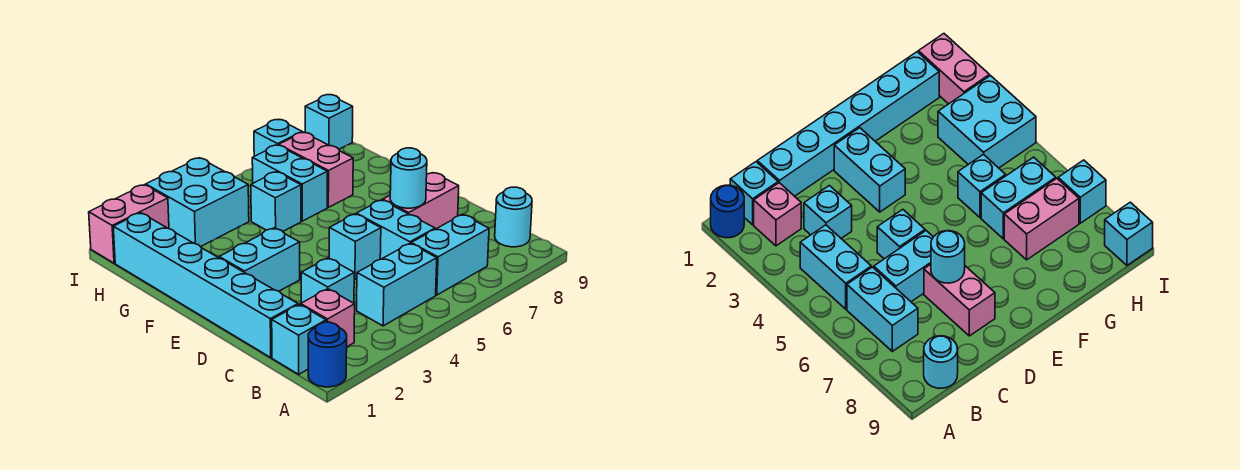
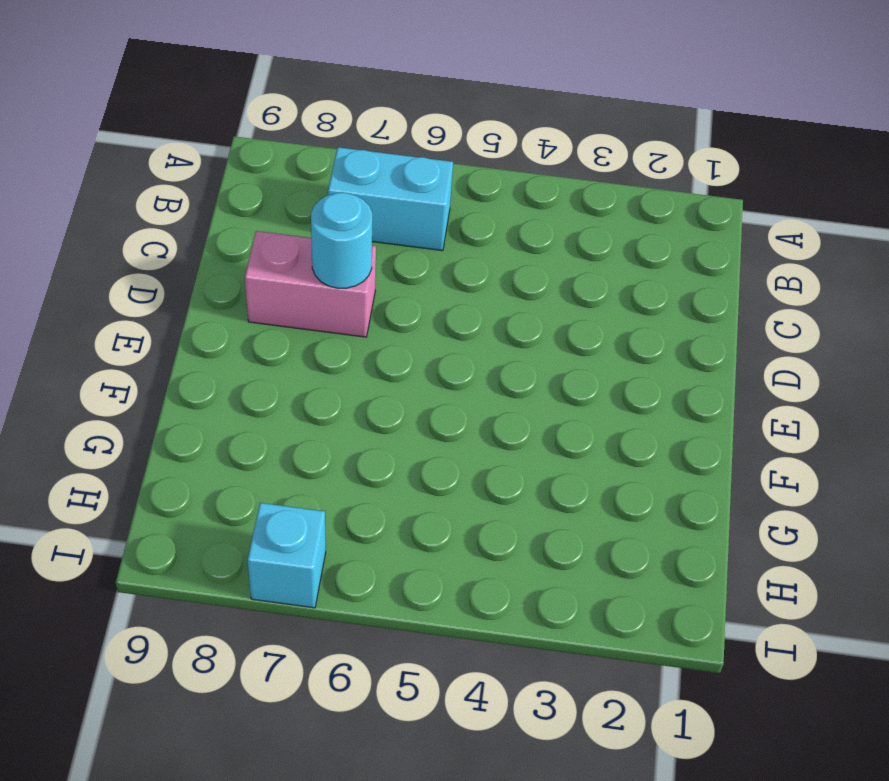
none -> blue round brick A1 level 1
none -> cyan brick B1 level 1
none -> pink brick B2 level 1

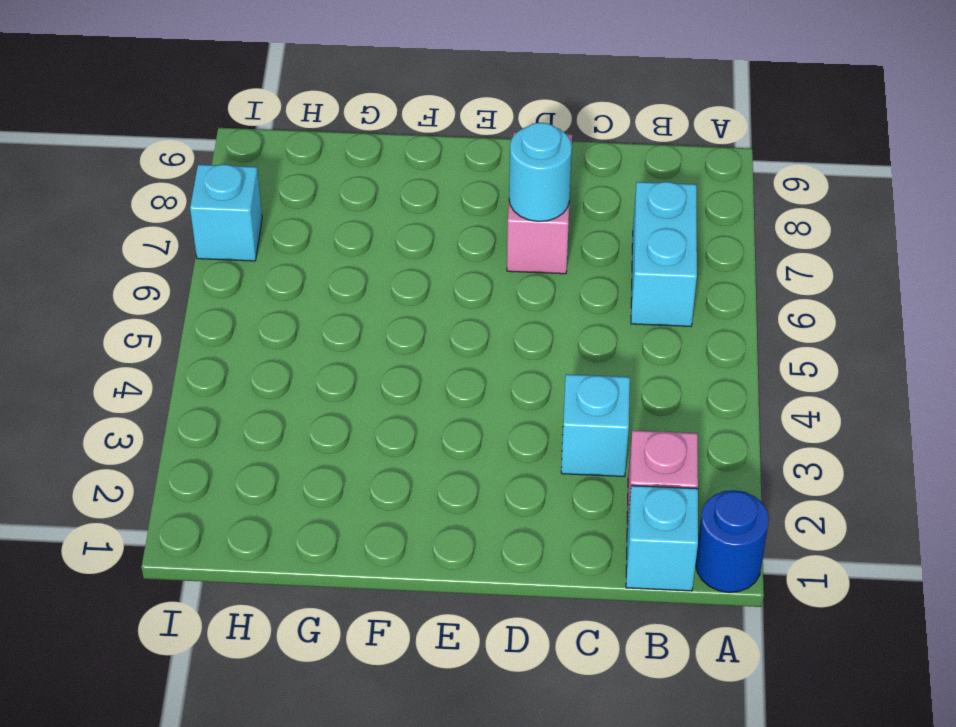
none -> cyan brick B4:B5 level 1
none -> cyan round brick B9 level 1
none -> cyan brick C1:H1 level 1

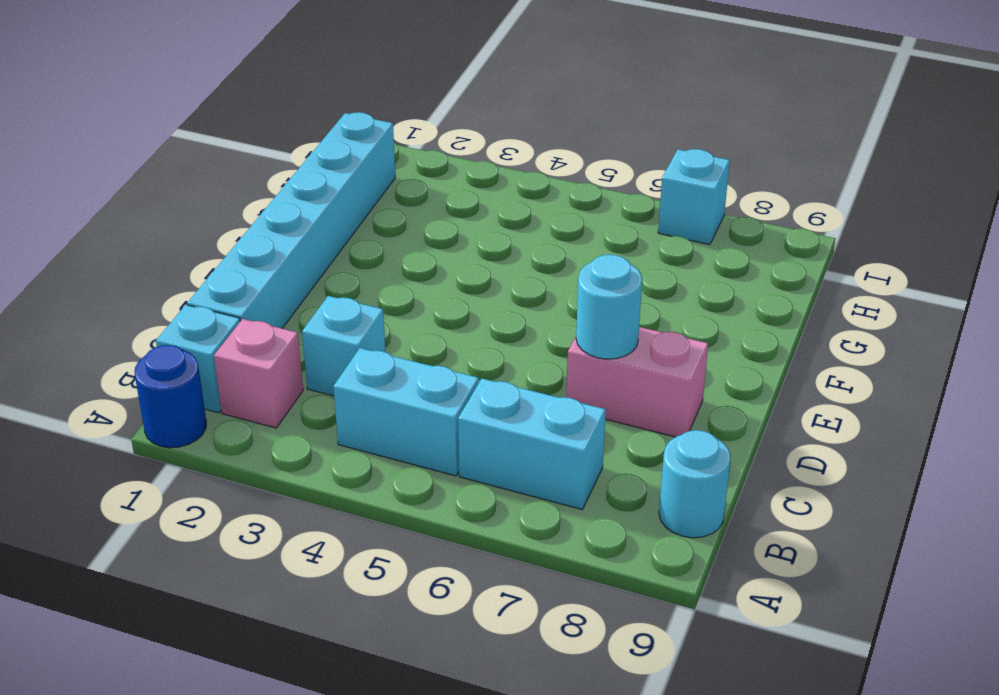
none -> cyan brick C6:D6 level 1
none -> cyan brick D5 level 1
none -> cyan brick E2:E3 level 1

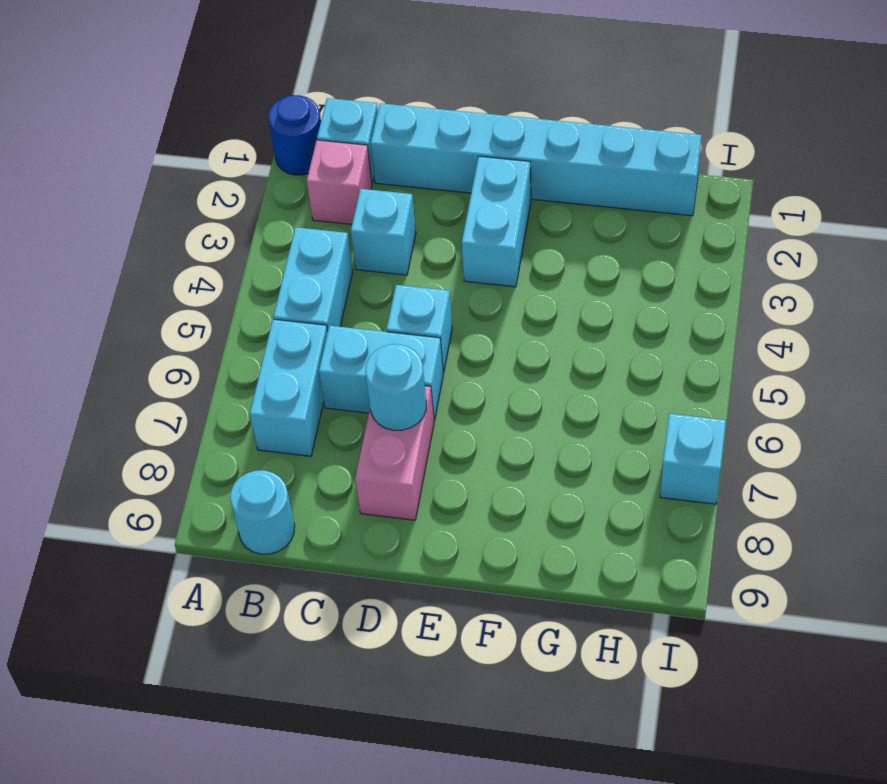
none -> cyan brick G5 level 1
none -> cyan brick G6:H6 level 1
none -> pink brick G7:H7 level 1

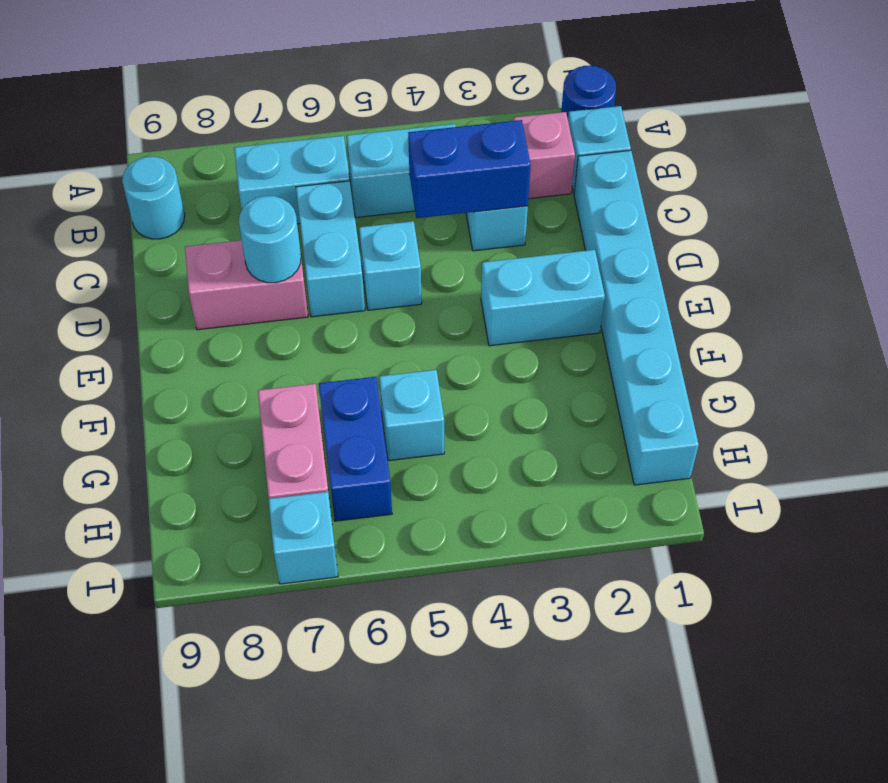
blue brick C3:C4 level 2 -> none
blue brick G6:H6 level 1 -> cyan brick G6:H6 level 1
none -> cyan brick H3:I4 level 1
none -> pink brick I1:I2 level 1
none -> cyan brick I9 level 1

